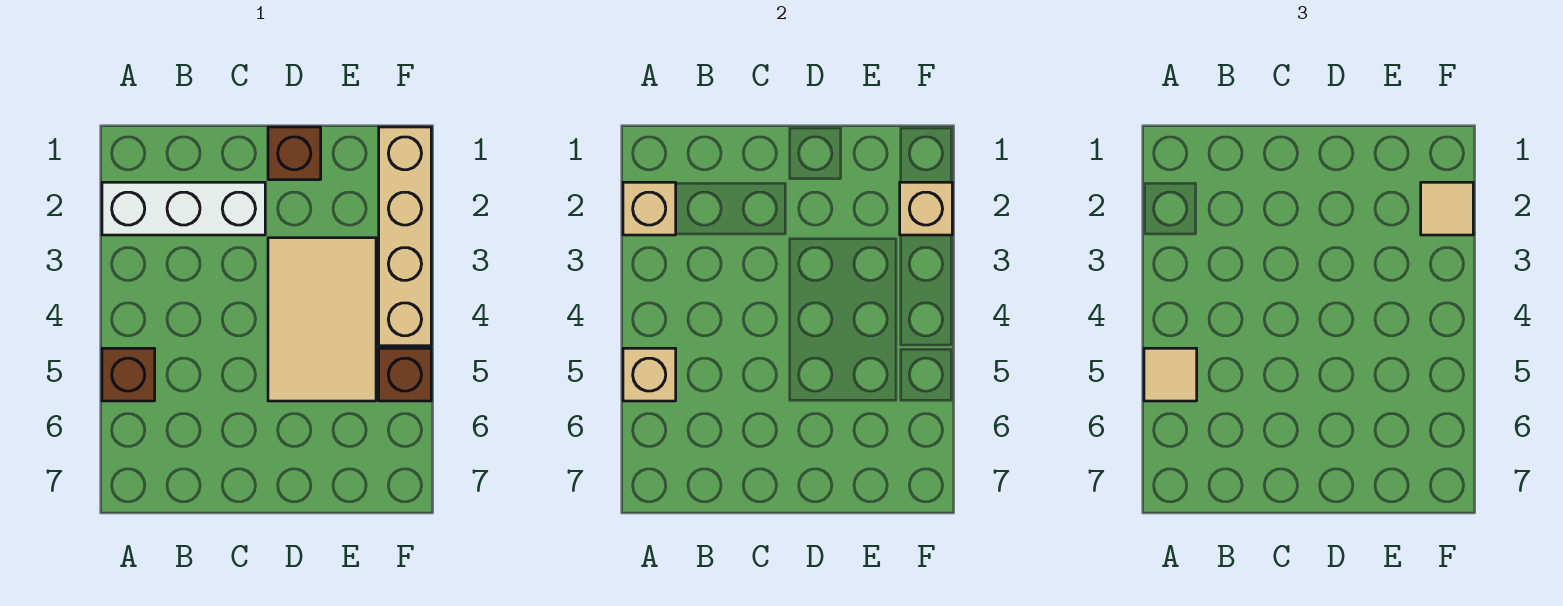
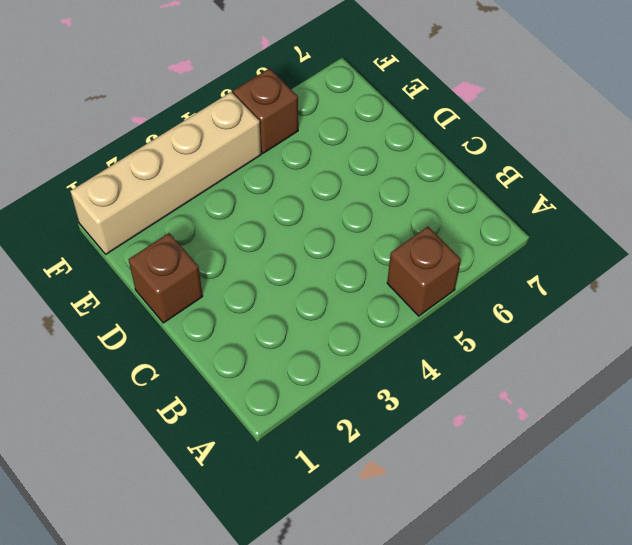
none -> white brick A2:C2 level 1
none -> tan tile D3:E5 level 1

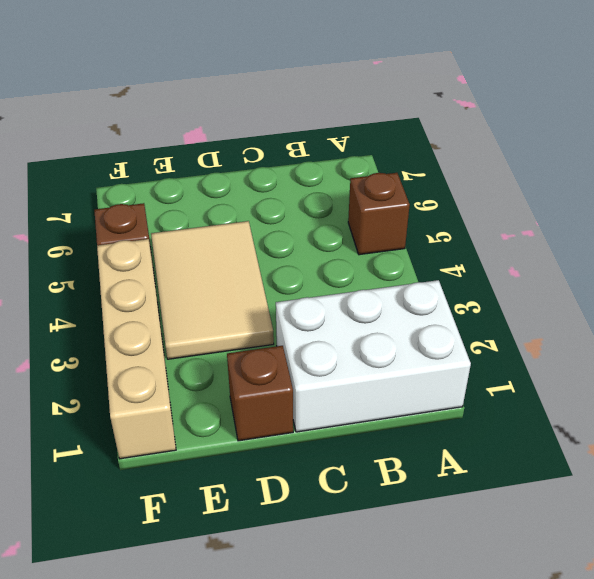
white brick A1:C2 level 1 -> white brick A2:C2 level 1
none -> tan brick A2 level 2
none -> tan brick A5 level 2

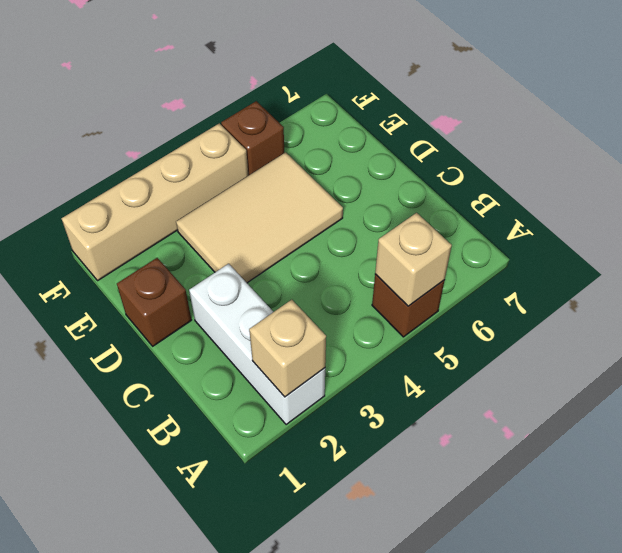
none -> tan brick F2 level 2
none -> tan tile A5 level 3

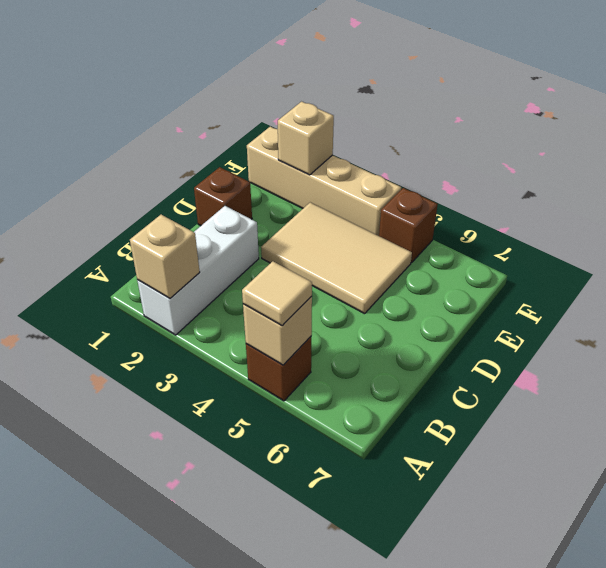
none -> tan tile F2 level 3

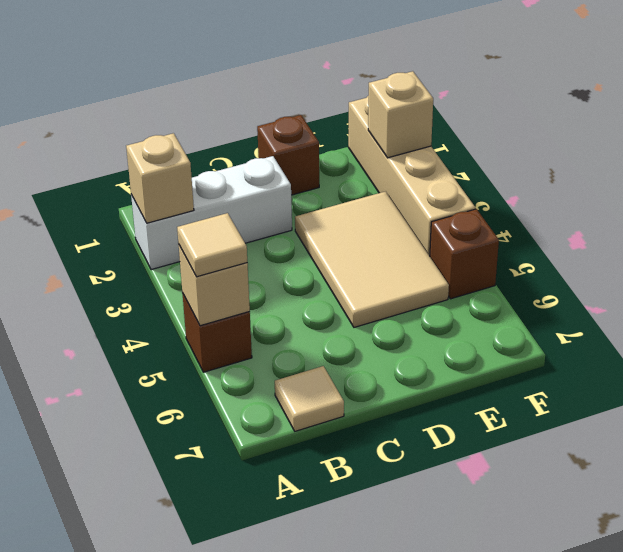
tan tile B7 level 1 -> tan tile F2 level 3

